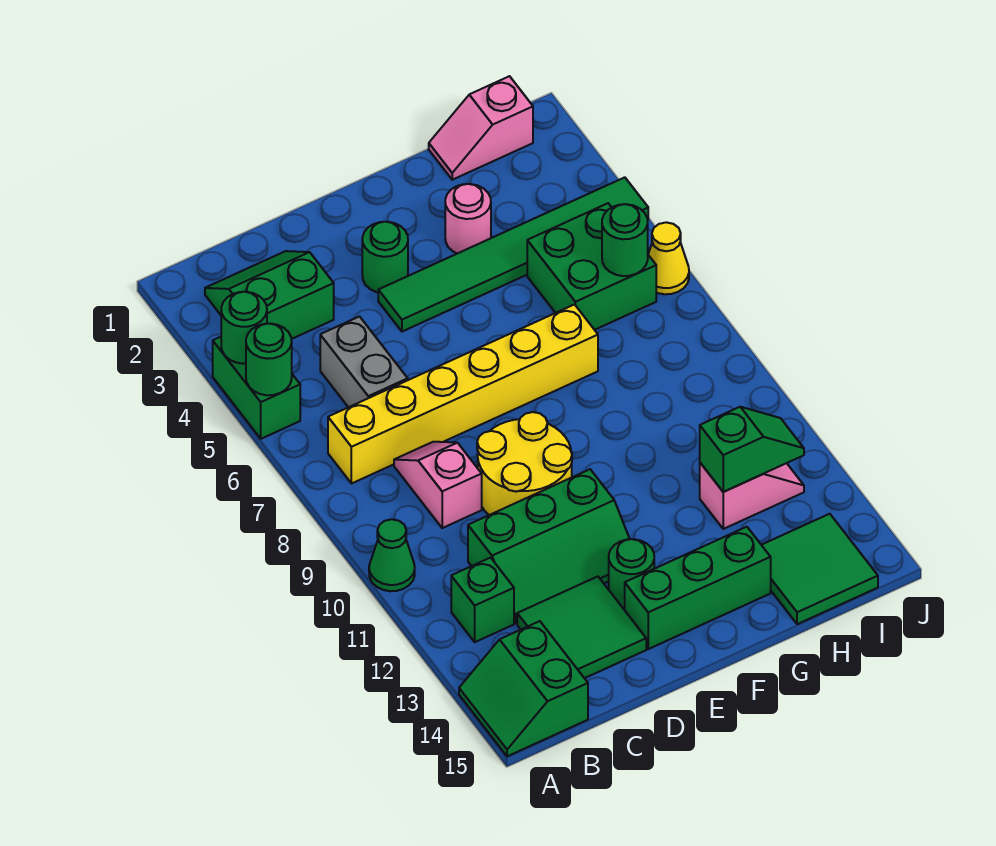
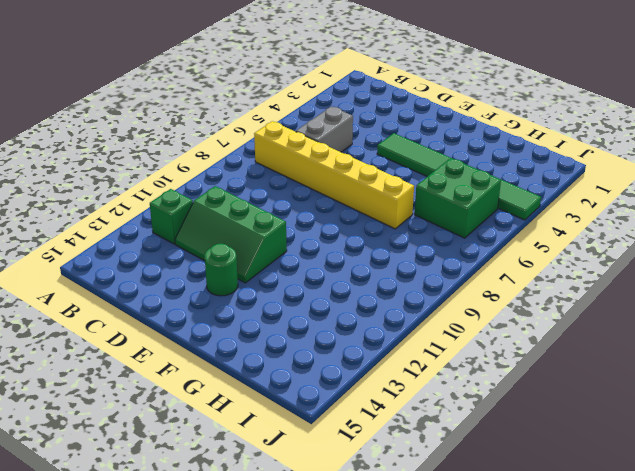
none -> green brick A4:A5 level 1
none -> green cone A10 level 1
none -> green slope A14:B15 level 1 top B

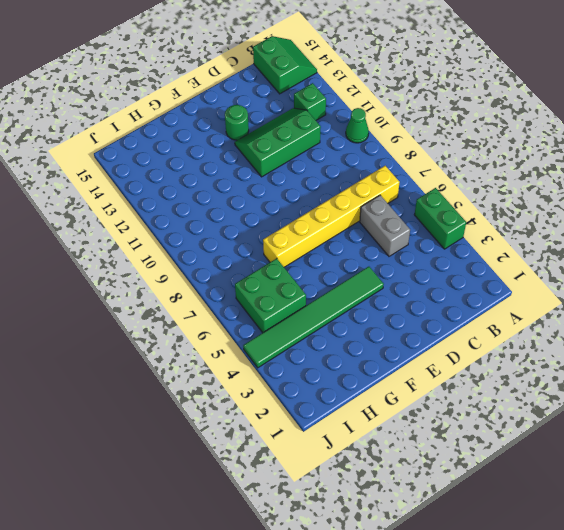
none -> green slope B2:C3 level 1 top 3
none -> pink slope C8:C9 level 1 top 9
none -> green tile C13:D14 level 1

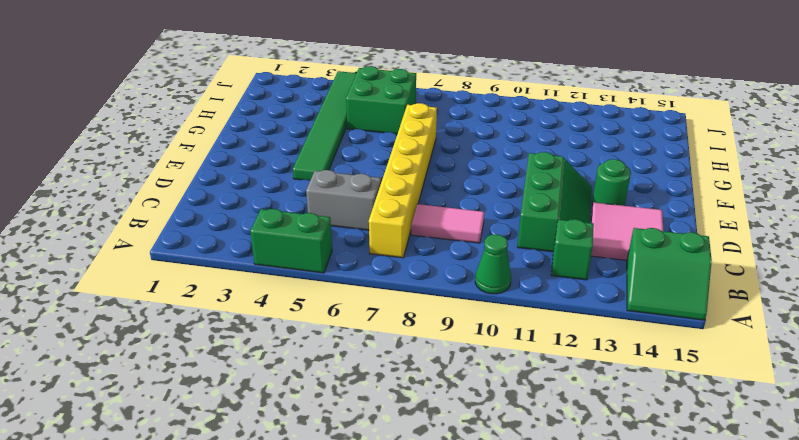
pink tile C8:C9 level 1 -> pink slope C8:C9 level 1 top 9
pink tile C13:D14 level 1 -> green tile C13:D14 level 1
none -> green slope B2:C3 level 1 top 3
none -> yellow round brick D9:E10 level 1
none -> green round brick E3 level 1

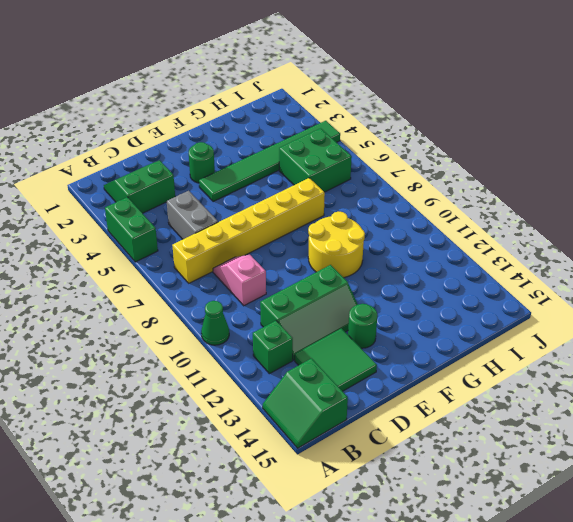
yellow round brick F9:G10 level 1 -> yellow round brick D9:E10 level 1
none -> green brick E14:G14 level 1
none -> pink round brick G3 level 1
none -> pink slope H1:I1 level 1 top I

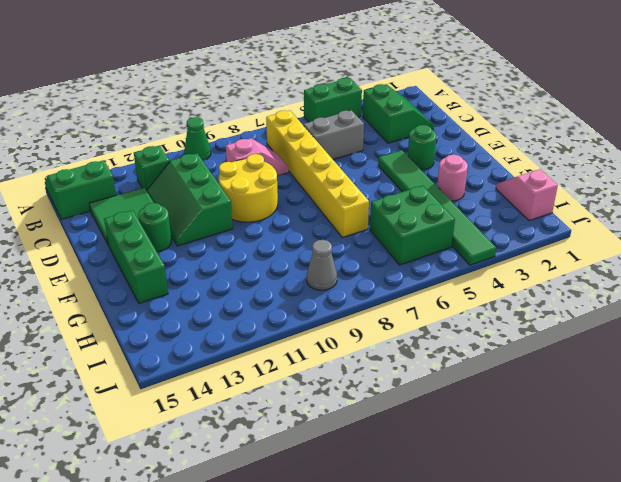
grey cone I9 level 1 -> none
none -> pink slope H12:I12 level 1 top H
none -> green tile H14:I15 level 1
none -> yellow cone J6 level 1

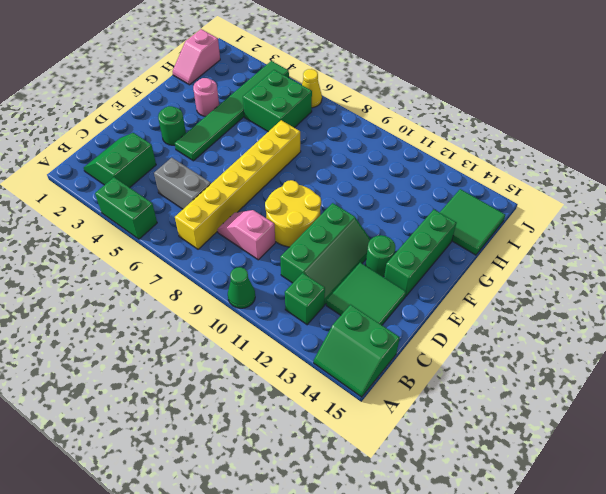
none -> pink slope H12:I12 level 1 top H
none -> green round brick A4 level 2
none -> green round brick A5 level 2

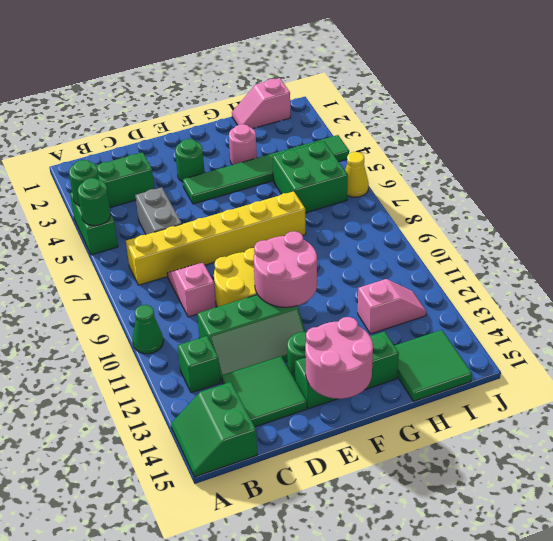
pink round brick E10:F11 level 2 -> none
pink round brick E14:F15 level 2 -> none
none -> green slope H12:I12 level 2 top H
none -> green round brick I6 level 2

